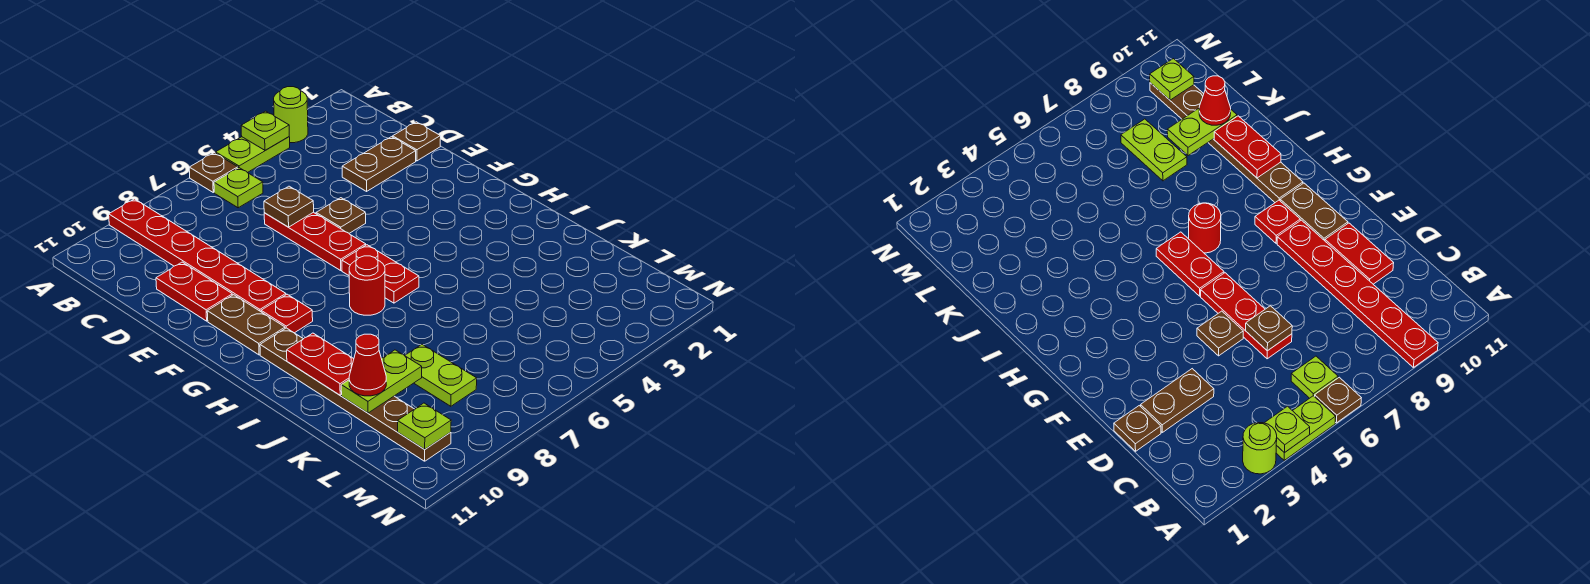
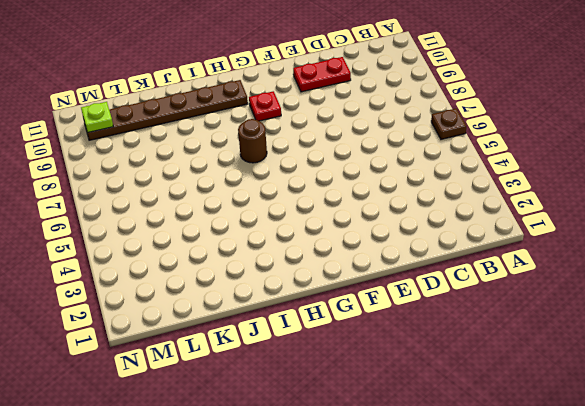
brown round brick H7 level 1 -> red round brick H7 level 1
none -> lime round brick A3 level 1
none -> lime plate A4:A5 level 1
none -> red plate A9:F9 level 1

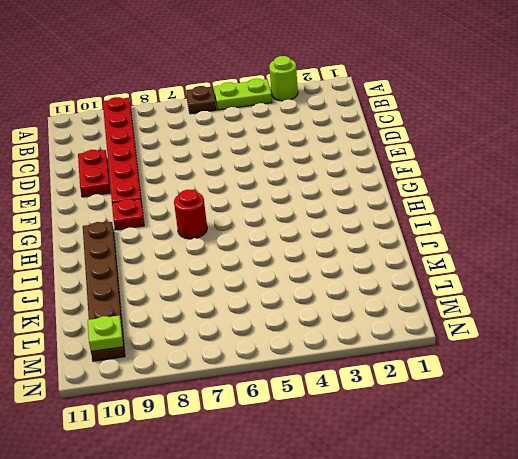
none -> lime plate B6 level 1
none -> brown plate D1 level 1
none -> brown plate D2:D3 level 1

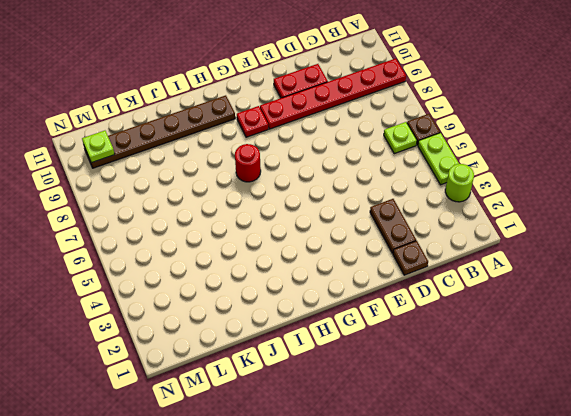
none -> red plate D6:F6 level 1
none -> brown plate E5 level 1
none -> brown plate F10:G10 level 1

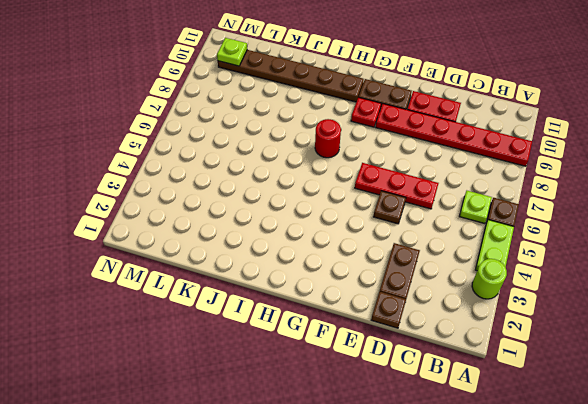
none -> red plate G6:H6 level 1
none -> lime plate K8:L8 level 1
none -> lime plate A4 level 2

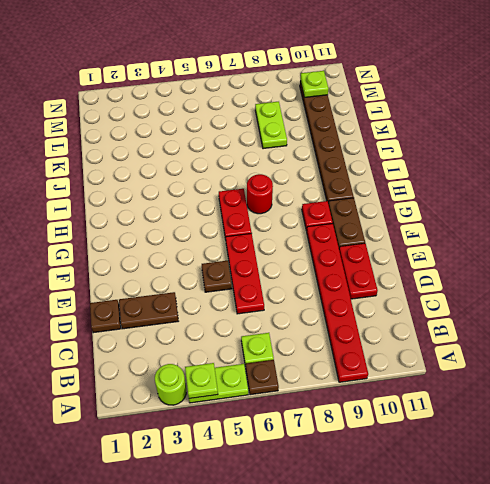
none -> brown plate D6 level 2
none -> red plate I10:J10 level 2
none -> lime plate K9:K10 level 2

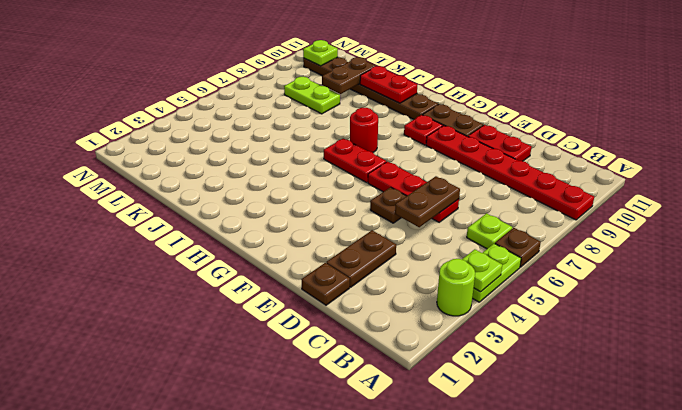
brown plate D5:D6 level 2 -> brown plate D6 level 2
brown plate K9:K10 level 2 -> lime plate K9:K10 level 2
none -> red cone K10 level 3

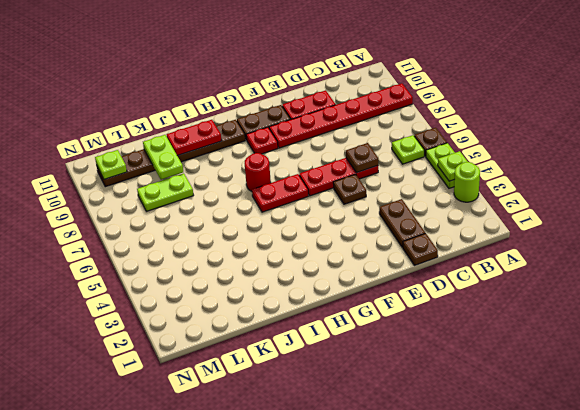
none -> red cone K10 level 3

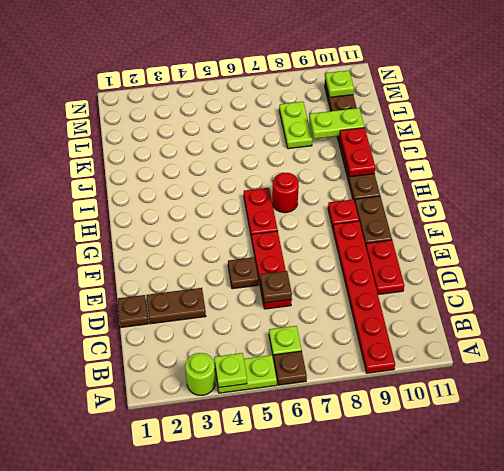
none -> red cone K10 level 3

